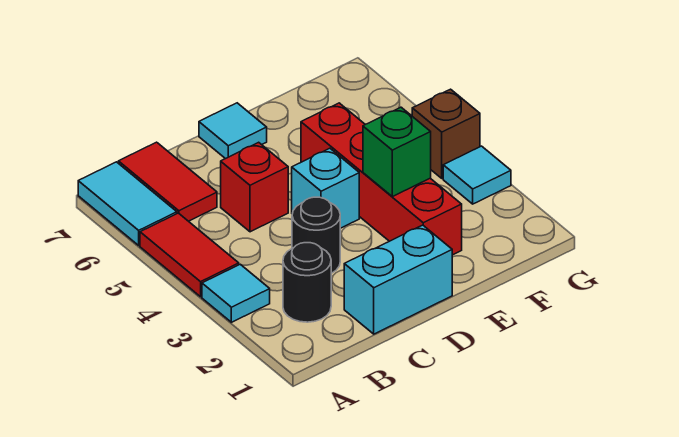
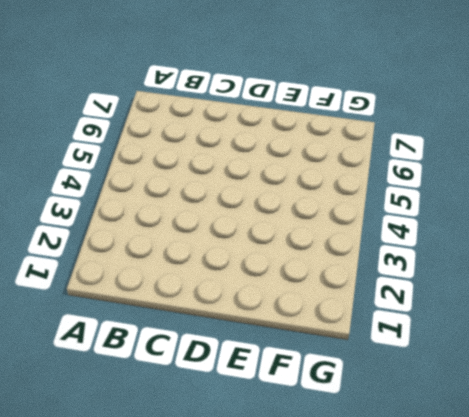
none -> cyan tile A3 level 1
none -> red tile A4:A5 level 1
none -> cyan tile A6:A7 level 1

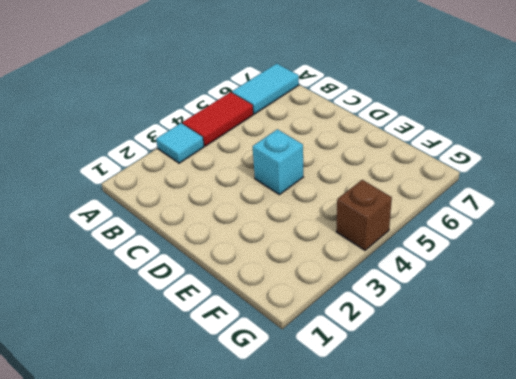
none -> black round brick B2 level 1
none -> red tile B6:B7 level 1
none -> cyan brick C1:D1 level 1

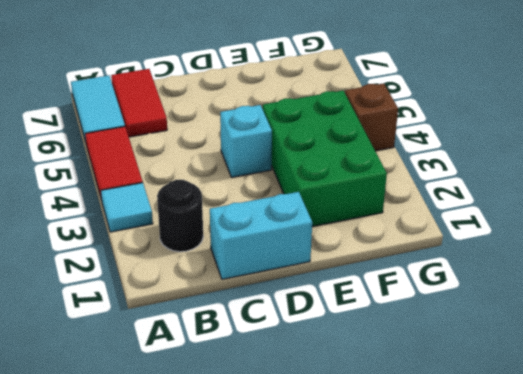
green brick E2:F4 level 1 -> red brick E2:E5 level 1
none -> black round brick C3 level 1
none -> red brick C5 level 1
none -> cyan tile D7 level 1

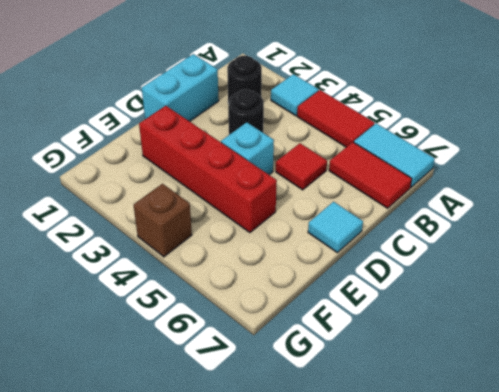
red tile C5 level 1 -> red brick C5 level 1
none -> cyan tile G3 level 1
none -> green brick E3 level 2

